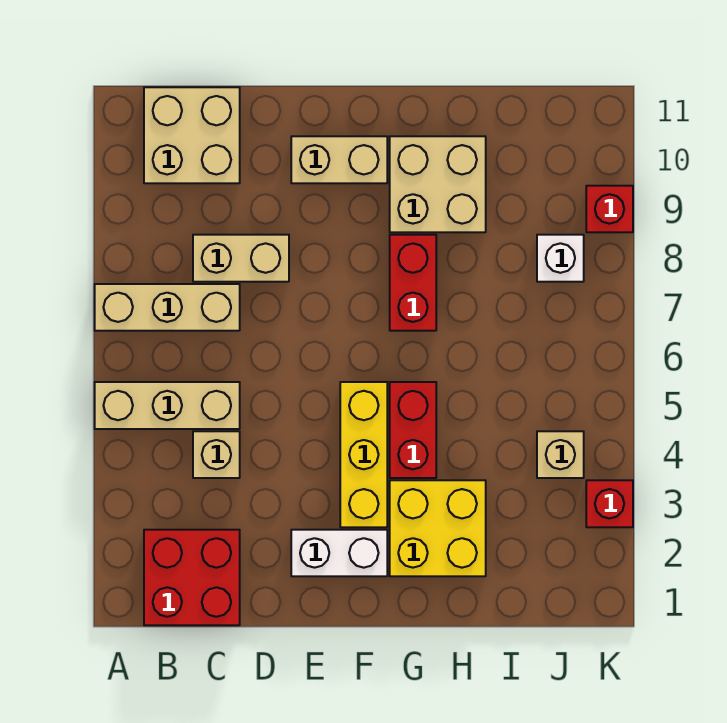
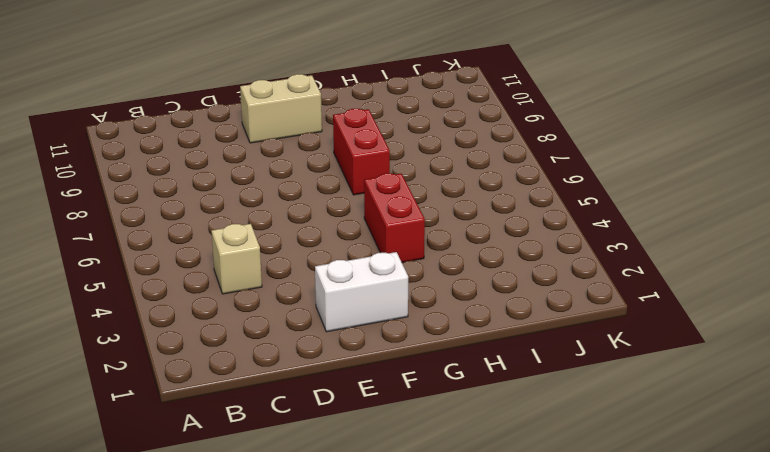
none -> tan brick A5:C5 level 1
none -> tan brick A7:C7 level 1
none -> red brick B1:C2 level 1

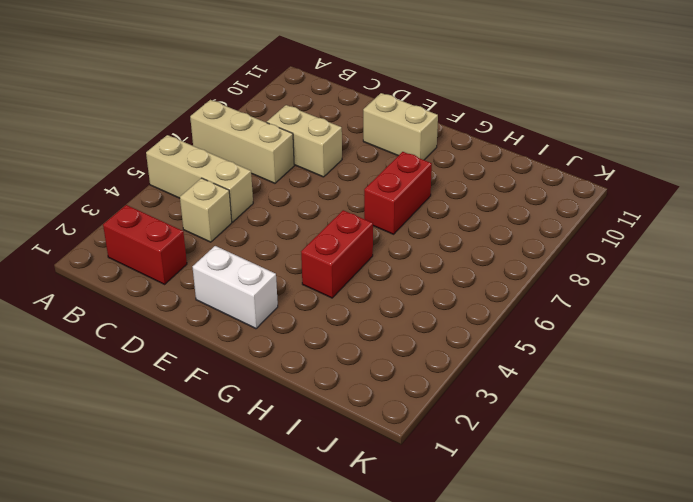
red brick B2:C2 level 1 -> red brick B1:C2 level 1
none -> tan brick B10:C11 level 1
none -> yellow brick F3:F5 level 1
none -> yellow brick G2:H3 level 1

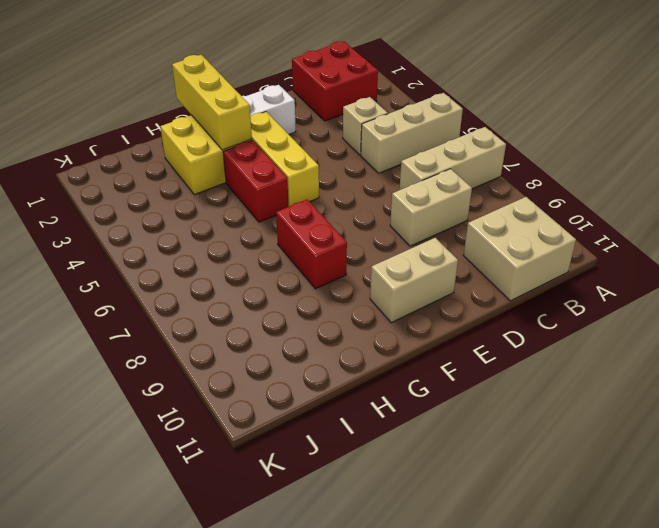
yellow brick G1:G3 level 2 -> none
none -> tan brick G9:H10 level 1
none -> tan brick J4 level 1
none -> white brick J8 level 1

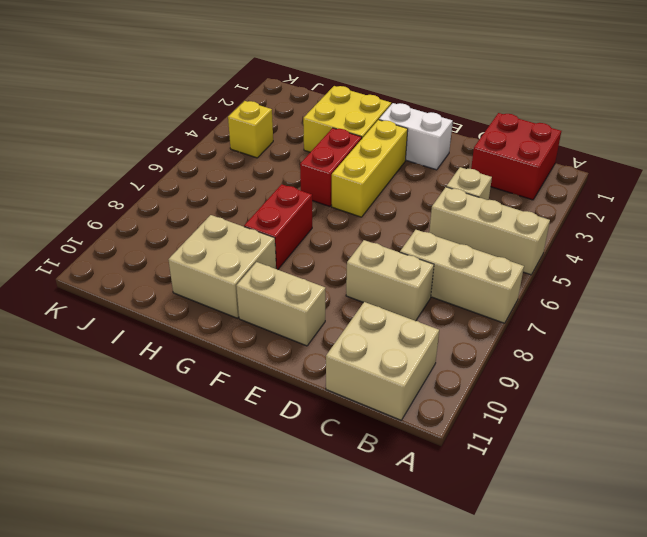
yellow brick J4 level 1 -> tan brick J4 level 1
none -> white brick J8 level 1
none -> red brick K3 level 1
none -> red brick K9 level 1

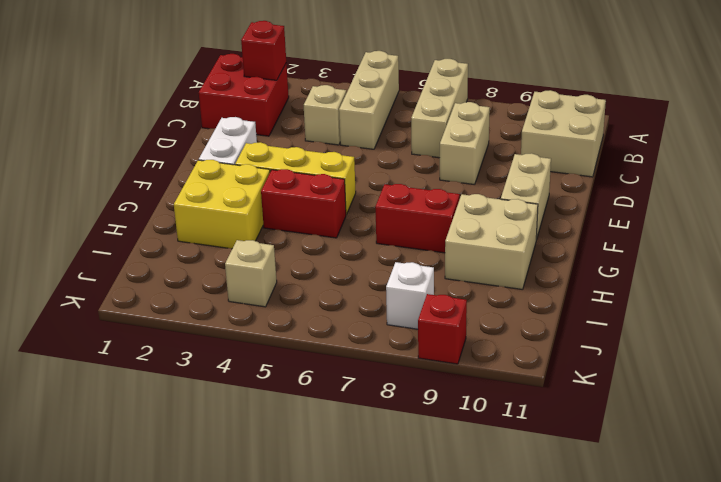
red brick B2 level 2 -> red brick K3 level 1

